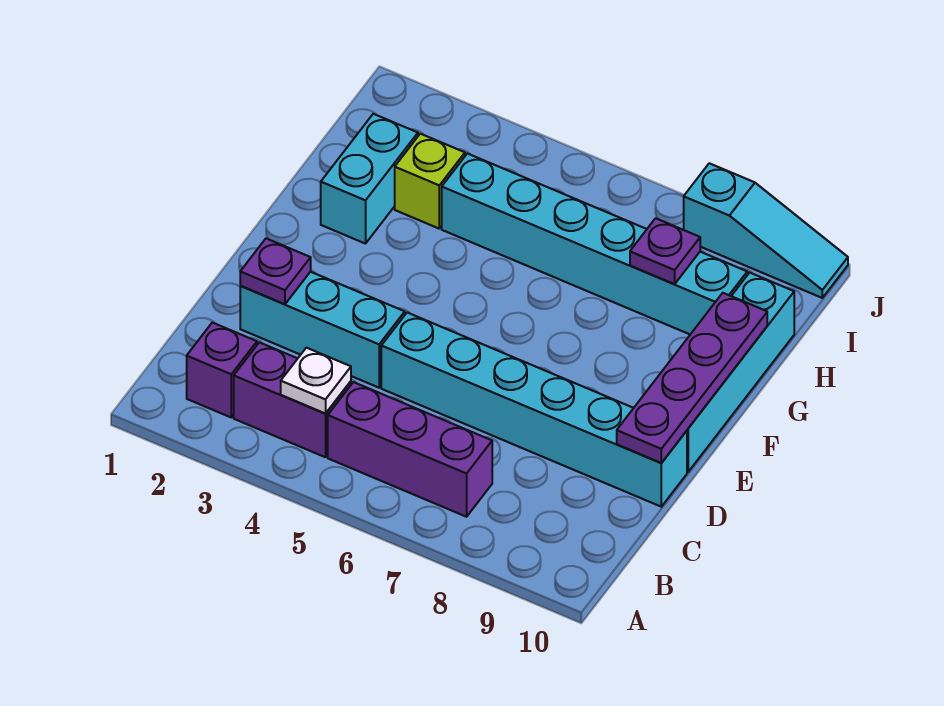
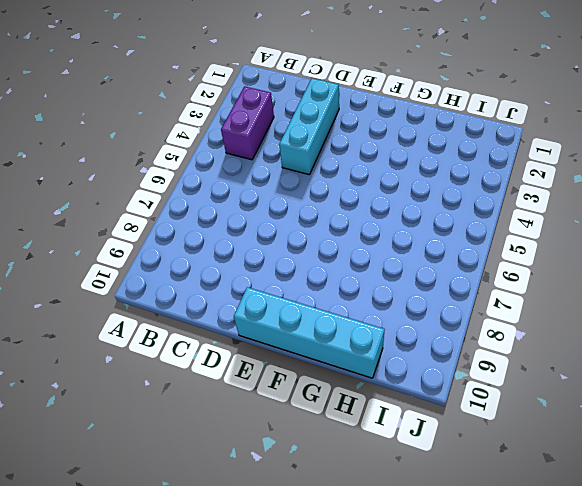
none -> purple brick B2 level 1
none -> purple brick B5:B7 level 1
none -> cyan brick D5:D10 level 1

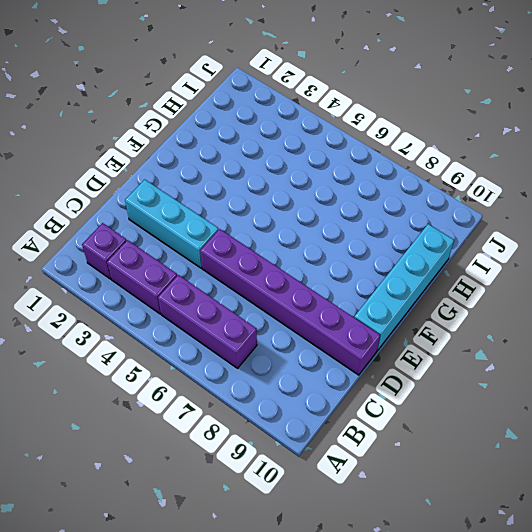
purple brick D5:D10 level 1 -> cyan brick D5:D10 level 1
none -> cyan brick G2:H2 level 1
none -> lime brick H3 level 1
none -> cyan brick H4:H9 level 1

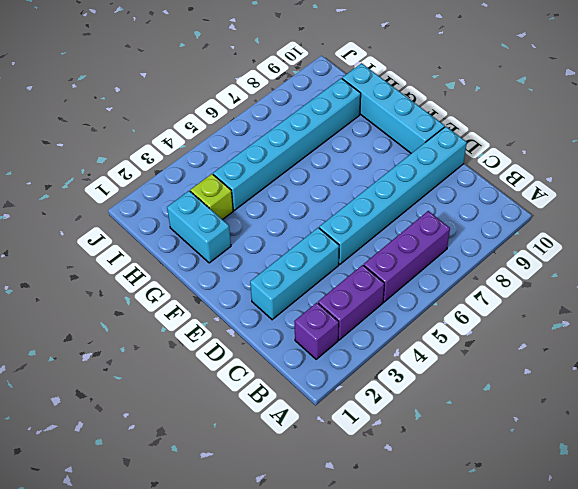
none -> cyan slope J8:J10 level 1 top 8
none -> white plate B4 level 2
none -> purple plate D2 level 2

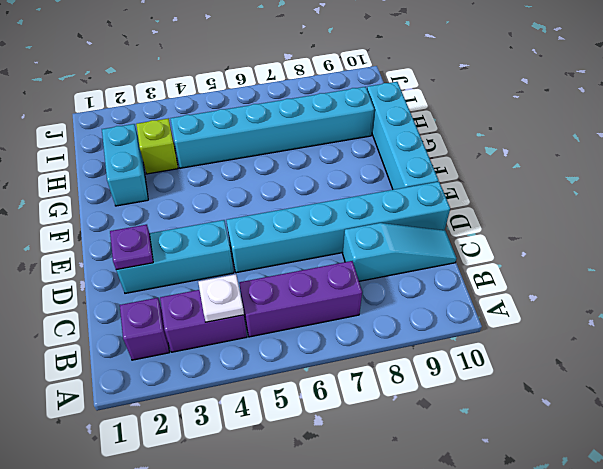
cyan slope C8:C10 level 1 top 8 -> cyan slope J8:J10 level 1 top 8
none -> purple plate D10:G10 level 2
none -> purple plate H8 level 2

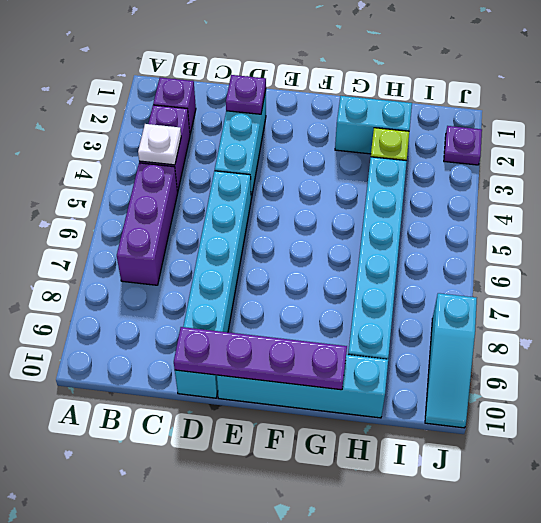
purple plate J2 level 1 -> purple plate H8 level 2

